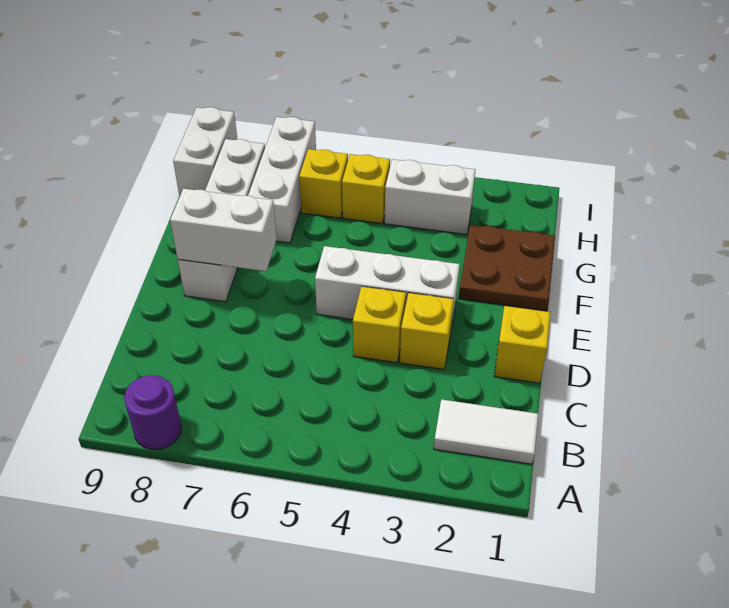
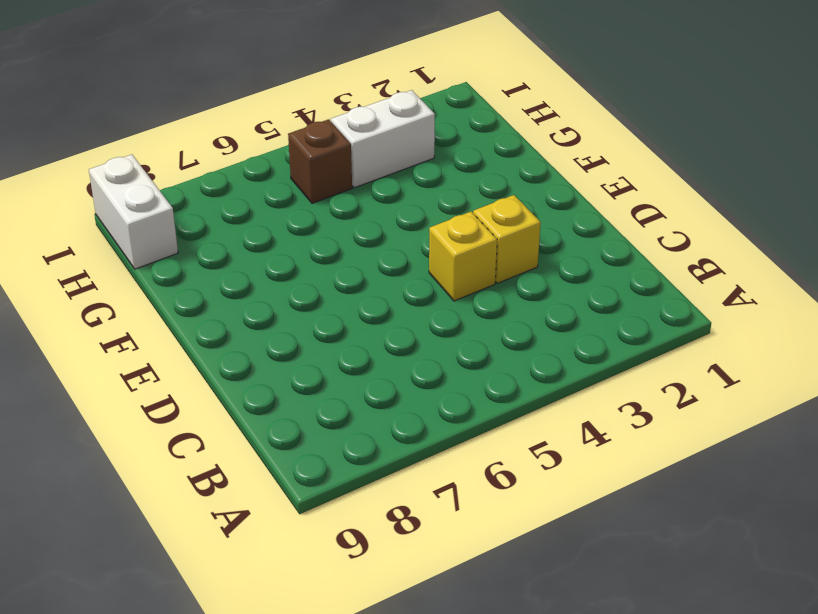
brown brick H5 level 1 -> yellow brick H5 level 1
none -> purple round brick A8 level 1
none -> white tile B1:B2 level 1
none -> yellow brick D1 level 1

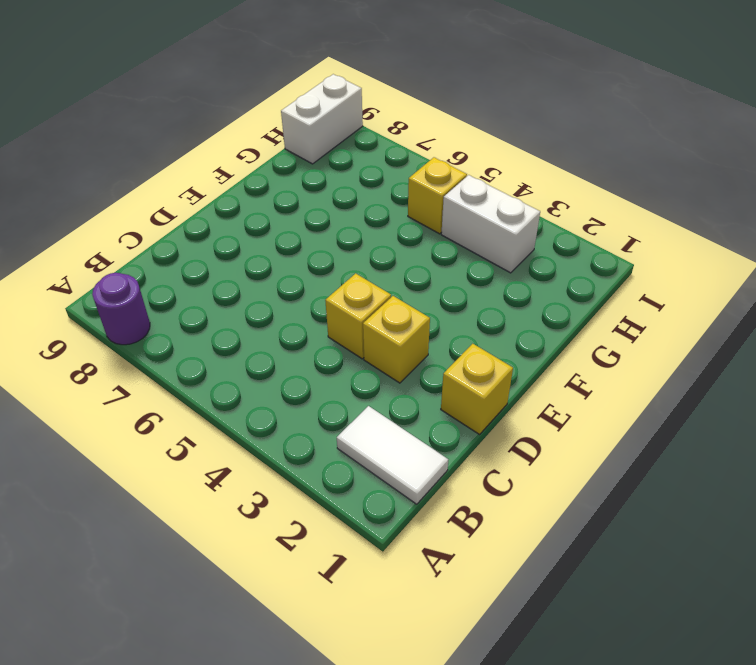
none -> white brick E3:E5 level 1
none -> white brick E8:H8 level 1
none -> brown plate F1:G2 level 1

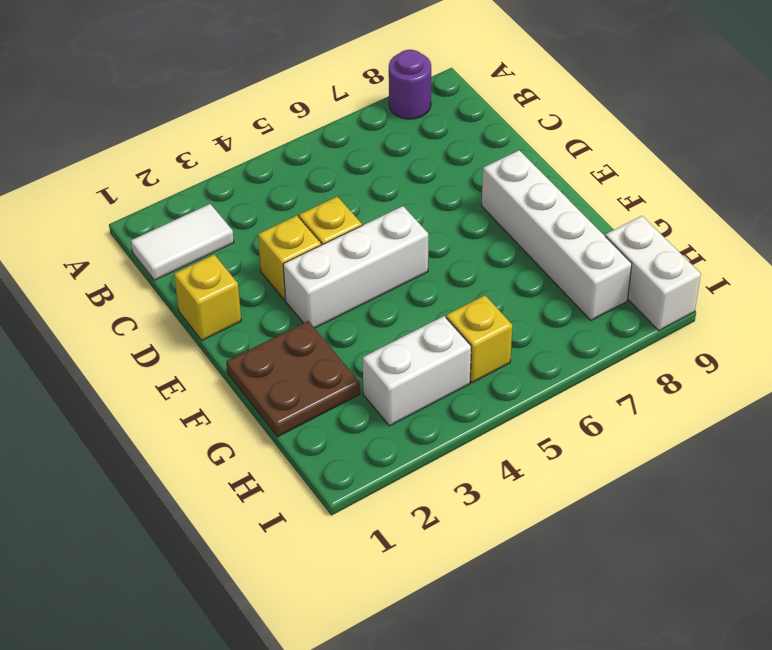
none -> white brick G7:I7 level 1
none -> yellow brick H6 level 1
none -> white brick E7:E8 level 2

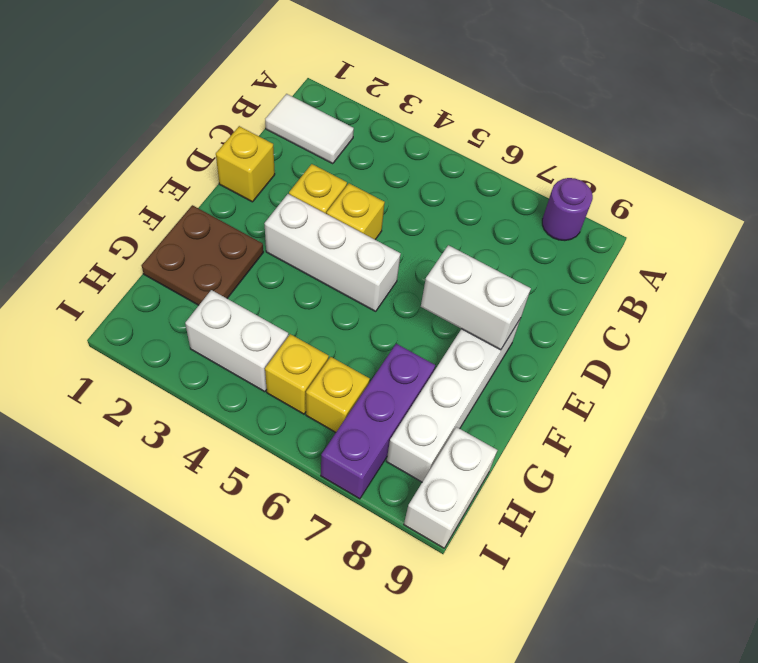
purple brick G7:I7 level 1 -> white brick G7:I7 level 1

